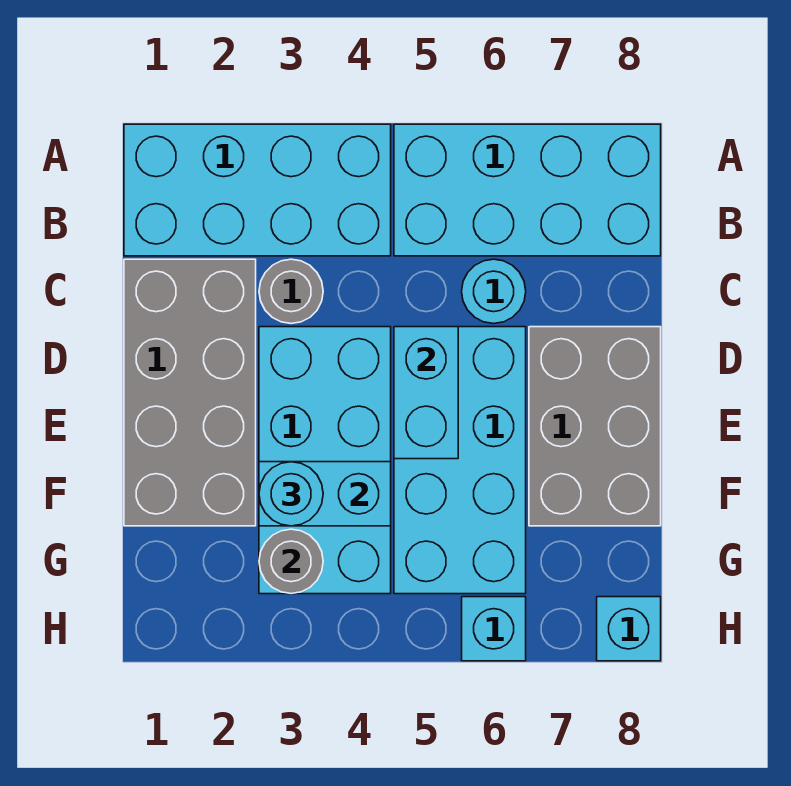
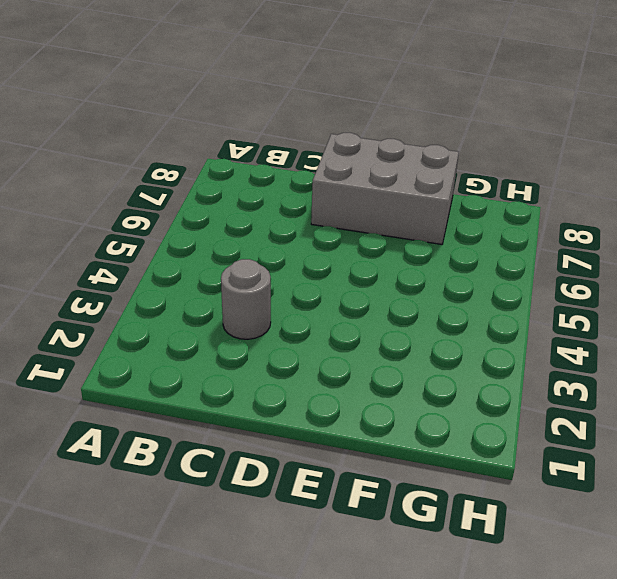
none -> cyan brick A1:B4 level 1
none -> cyan brick A5:B8 level 1
none -> grey brick C1:F2 level 1

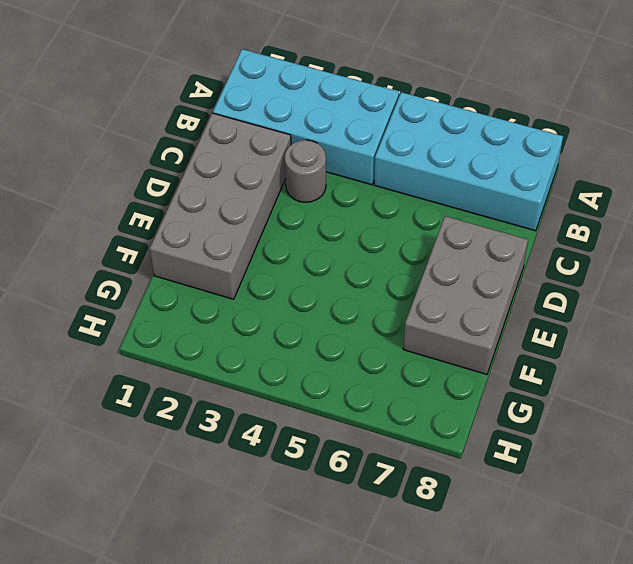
none -> cyan round brick C6 level 1
none -> cyan brick D3:G4 level 1
none -> cyan brick D5:G6 level 1

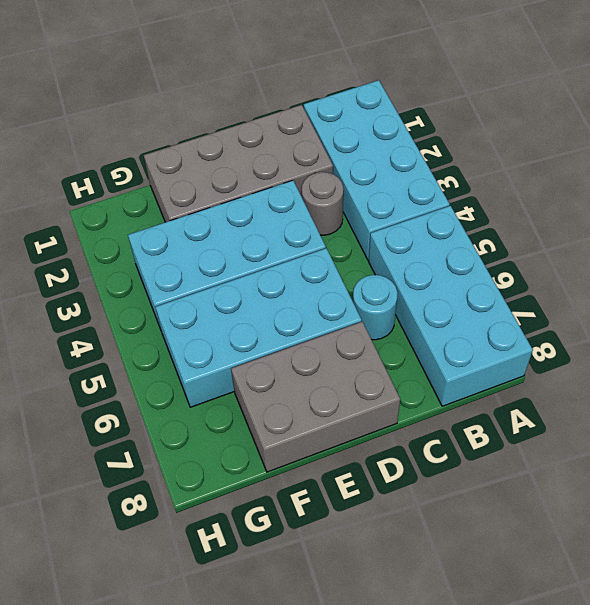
none -> cyan brick H6 level 1
none -> cyan brick H8 level 1
none -> cyan brick D5:E5 level 2

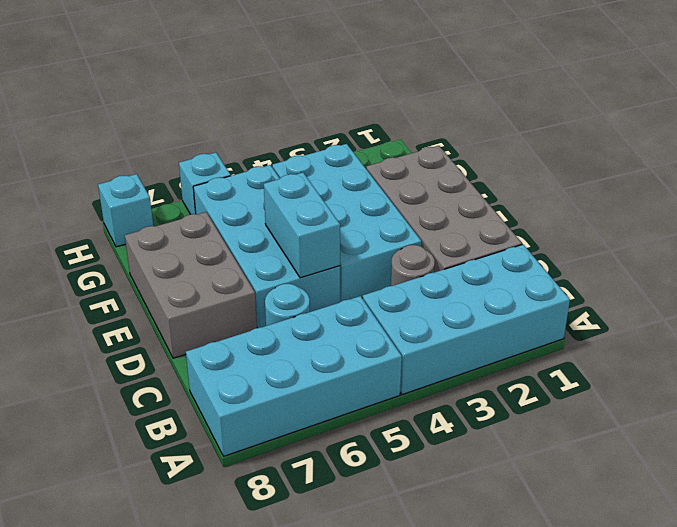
none -> cyan brick F3:F4 level 2
none -> grey round brick G3 level 2
none -> cyan round brick F3 level 3

